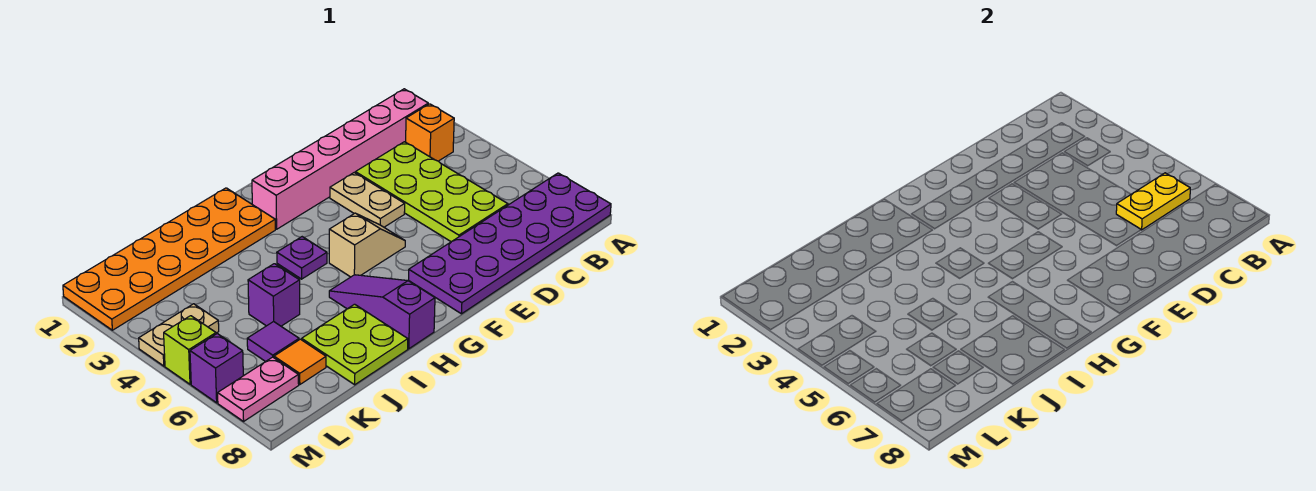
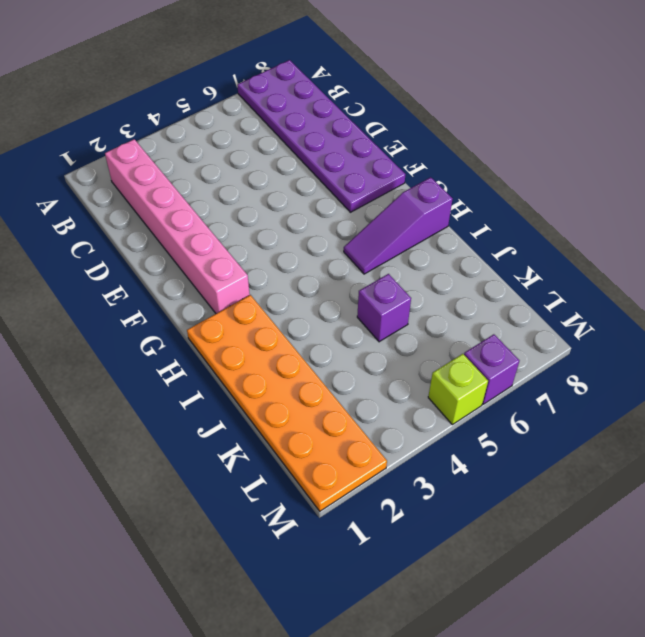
none -> orange brick B3 level 1
none -> lime plate C3:D6 level 1
none -> tan plate E3:E4 level 1

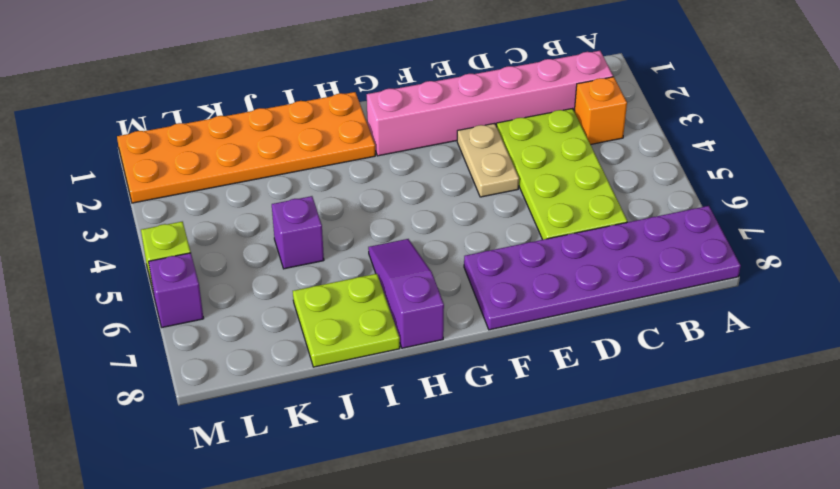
none -> tan slope F5:G5 level 1 top G
none -> purple plate H4 level 1
none -> purple tile K6 level 1

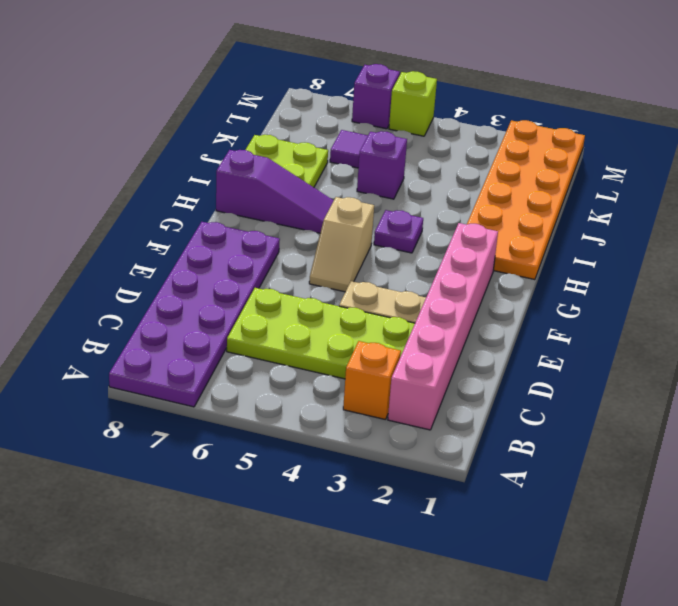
none -> orange tile K7 level 1
none -> tan plate L4:M4 level 1
none -> pink plate L7:M7 level 1

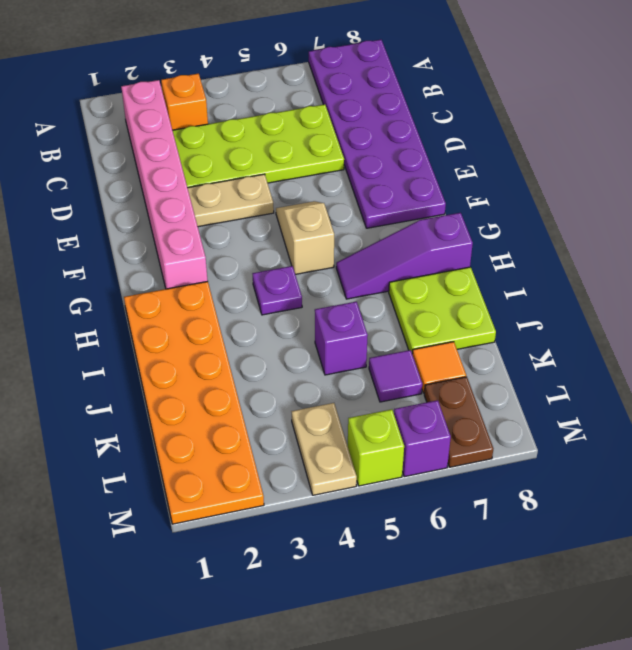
brown plate L7:M7 level 1 -> pink plate L7:M7 level 1
none -> yellow plate B6:C6 level 2

